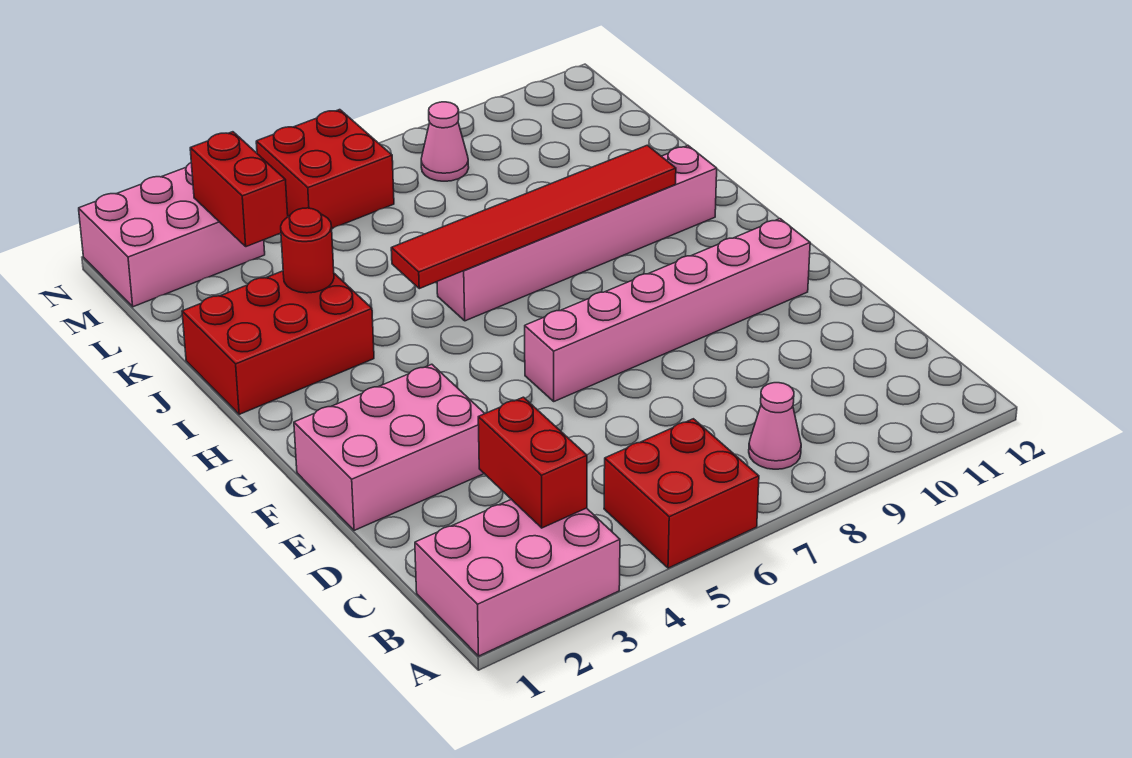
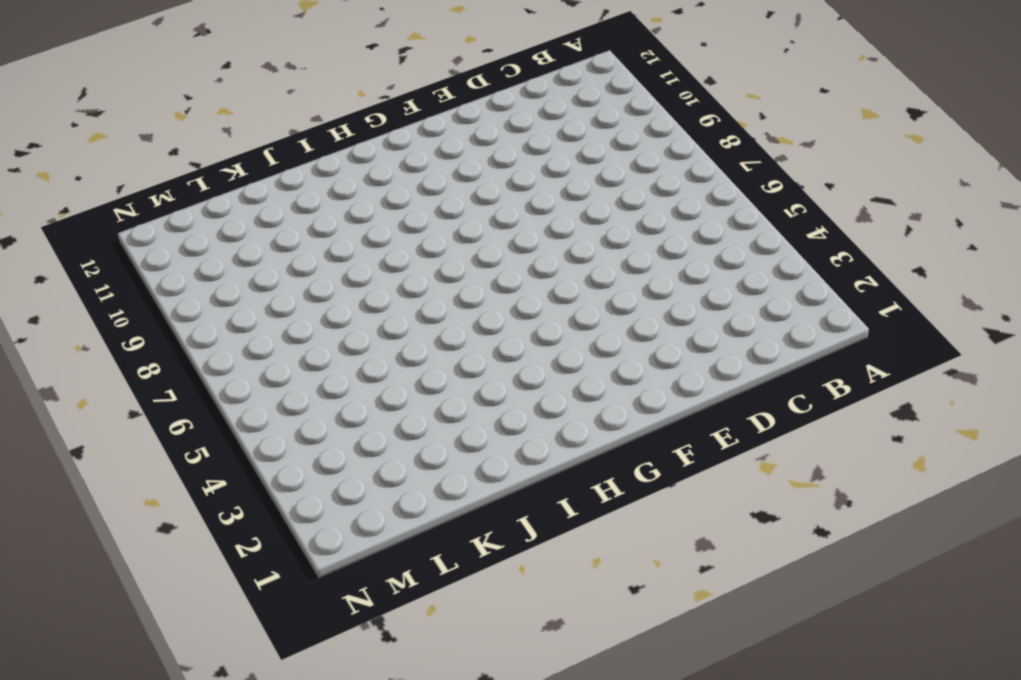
none -> pink brick A1:B3 level 1
none -> red brick A5:B6 level 1
none -> pink cone B8 level 1

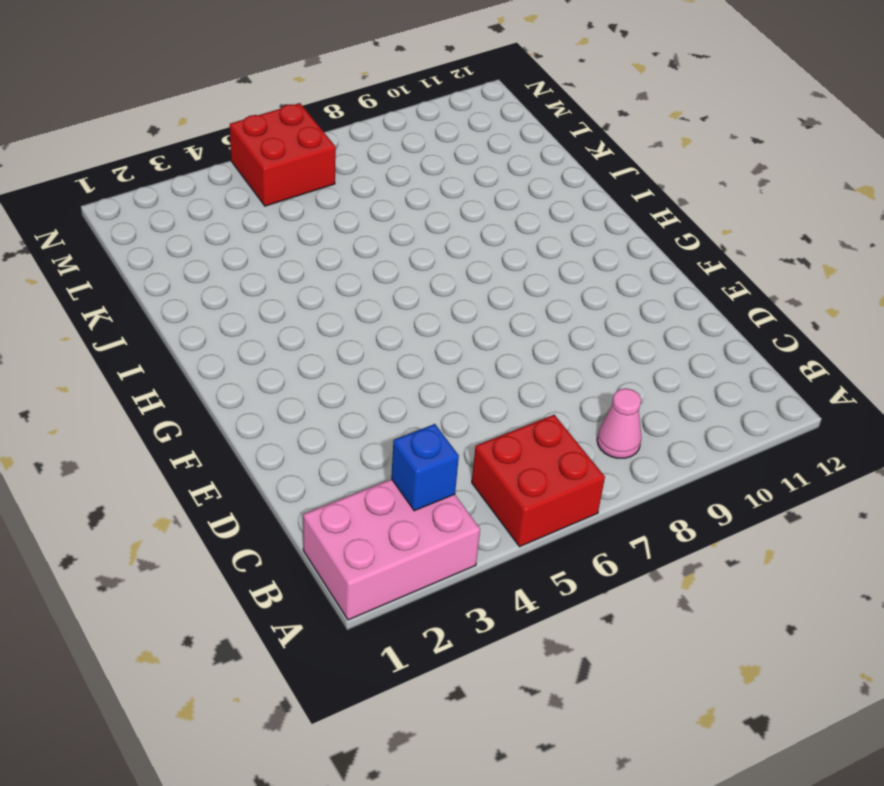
blue brick B3 level 2 -> red brick B3:C3 level 2
none -> pink brick E1:F3 level 1
none -> pink brick F6:F11 level 1
none -> red brick I1:J3 level 1

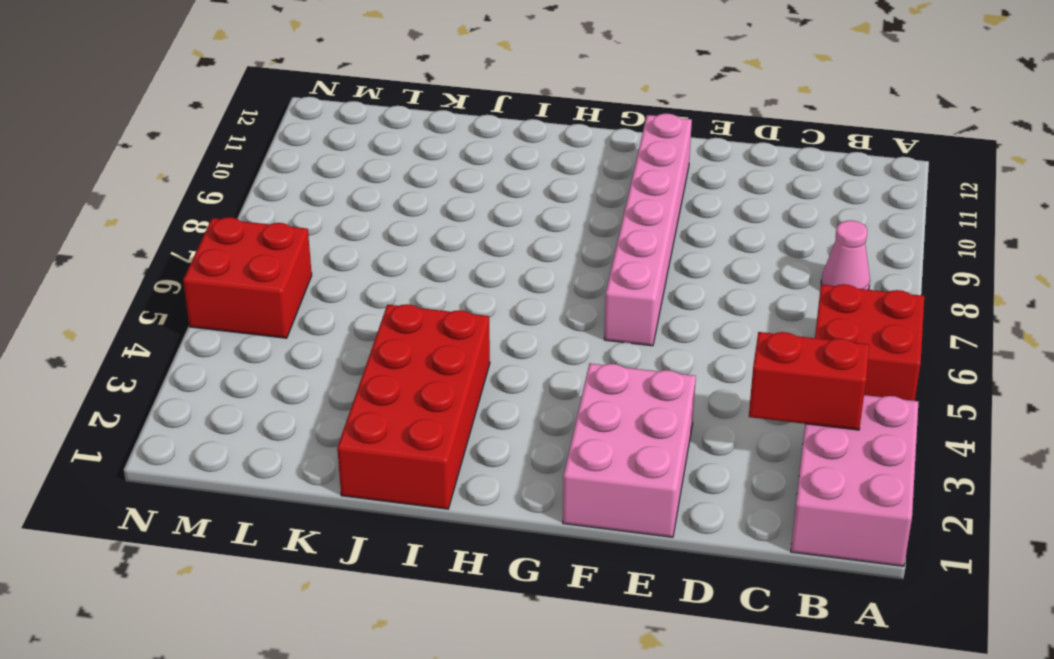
red brick I1:J4 level 1 -> red brick I1:J3 level 1
none -> pink brick I6:I11 level 1
none -> pink brick M1:N3 level 1
none -> pink cone M8 level 1

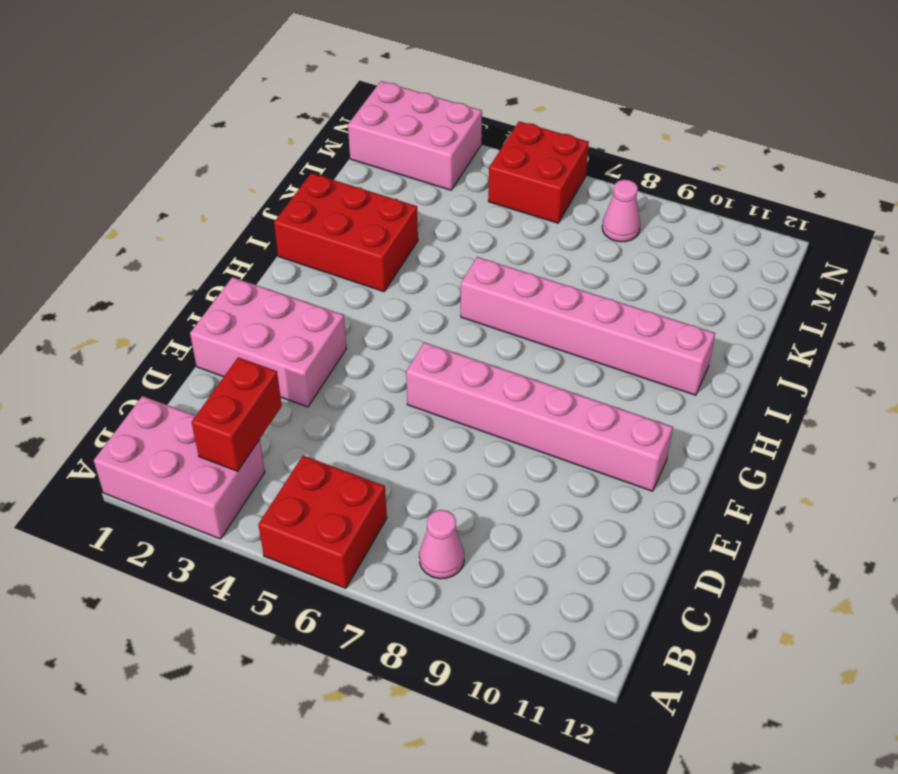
none -> red tile I5:I10 level 2
none -> red round brick J3 level 2
none -> red brick L3:M3 level 2

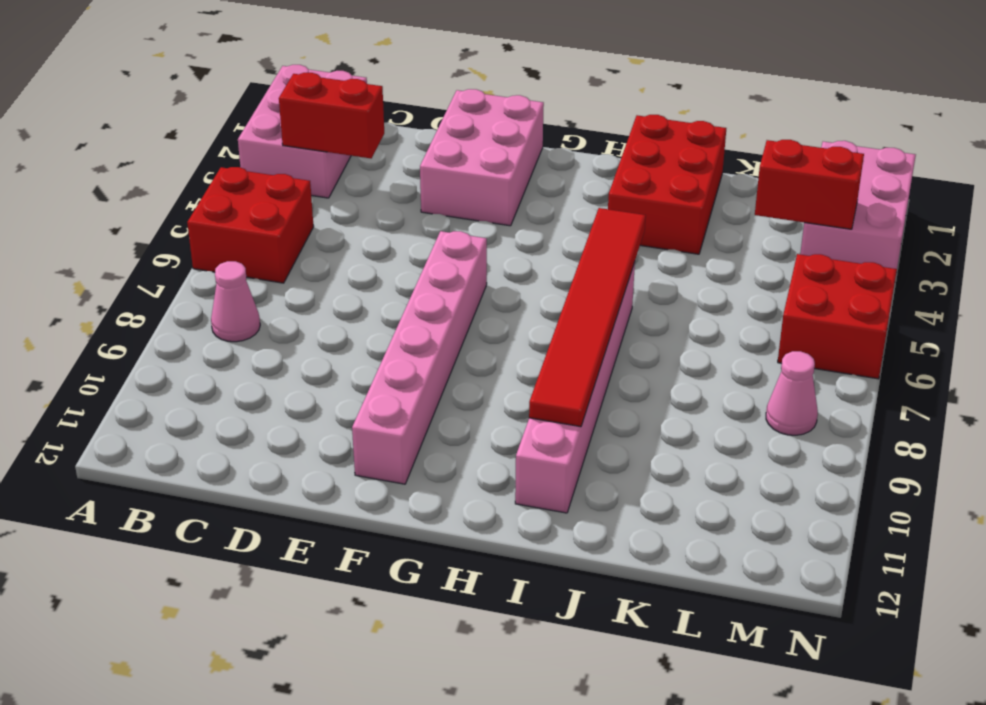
none -> red round brick J3 level 2

